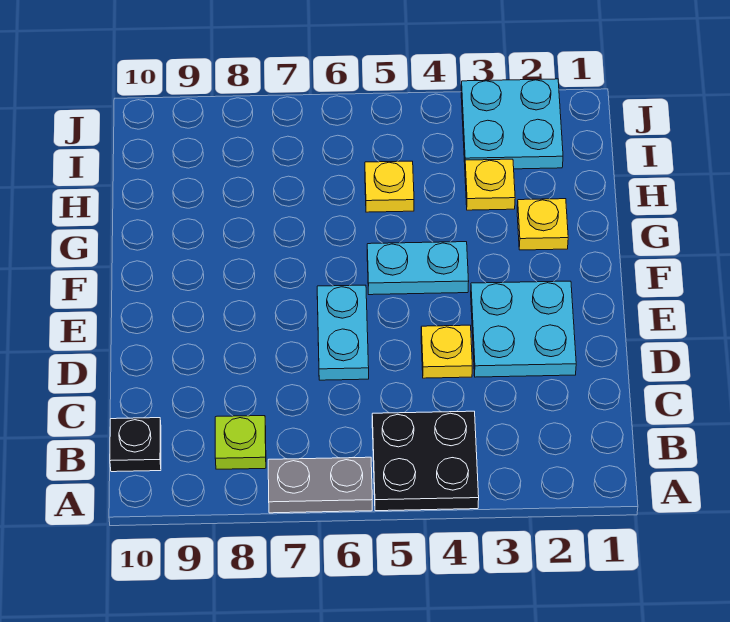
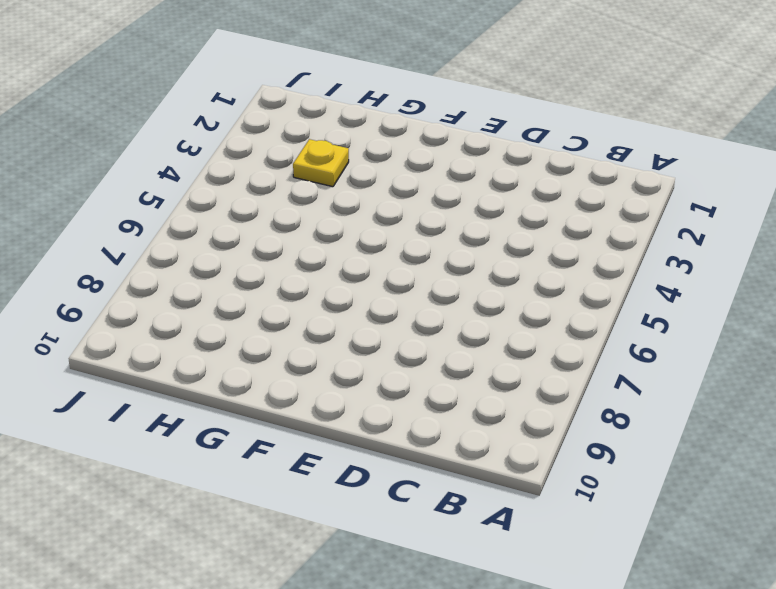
none -> black plate A4:B5 level 1
none -> grey plate A6:A7 level 1
none -> lime plate B8 level 1

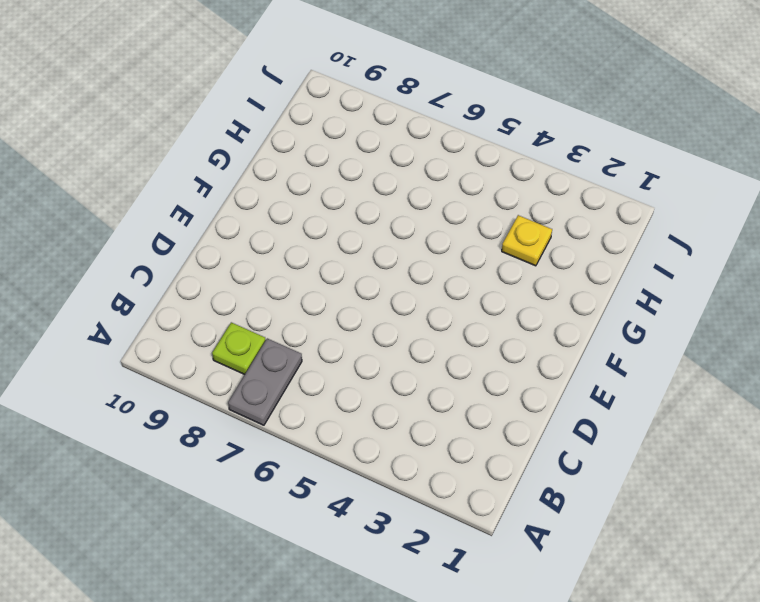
grey plate A7:B7 level 1 -> grey plate A6:A7 level 1
none -> black plate A4:B5 level 1
none -> black plate B10 level 1
none -> cyan plate D2:E3 level 1

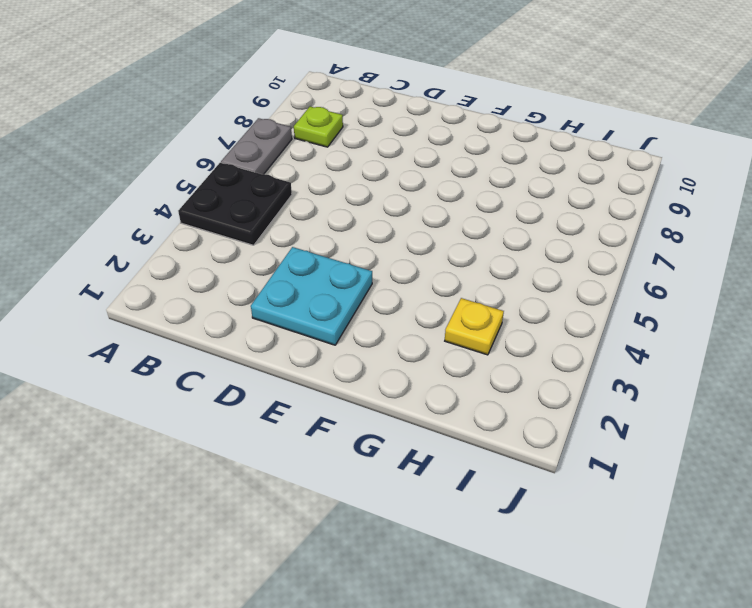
none -> black plate B10 level 1
none -> yellow plate D4 level 1
none -> cyan plate D6:E6 level 1

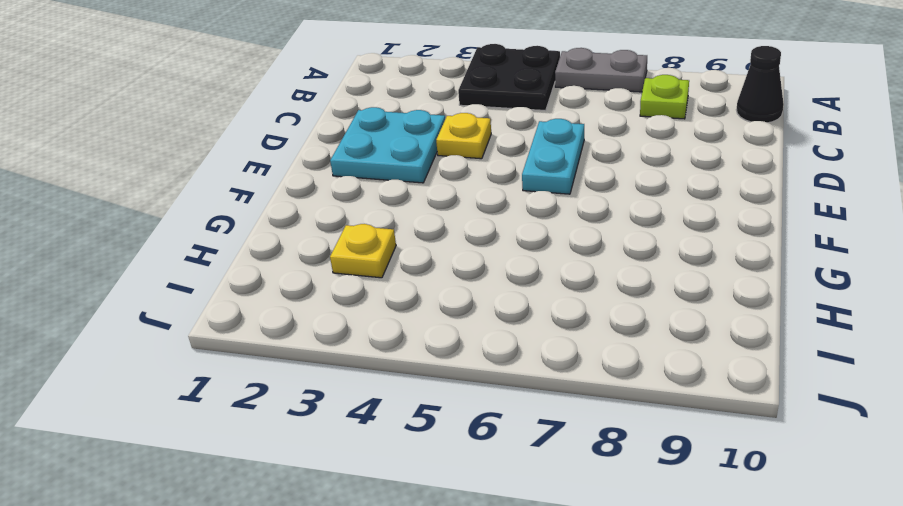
black cone B10 level 1 -> black plate B10 level 1
none -> cyan plate F4:F5 level 1
none -> yellow plate G2 level 1
none -> yellow plate H5 level 1

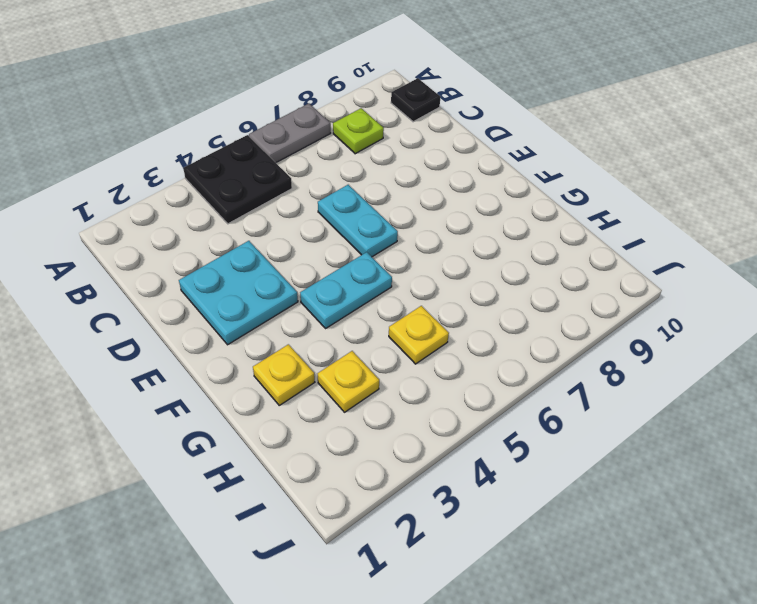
none -> yellow plate D4 level 1
none -> cyan plate I2:J3 level 1

